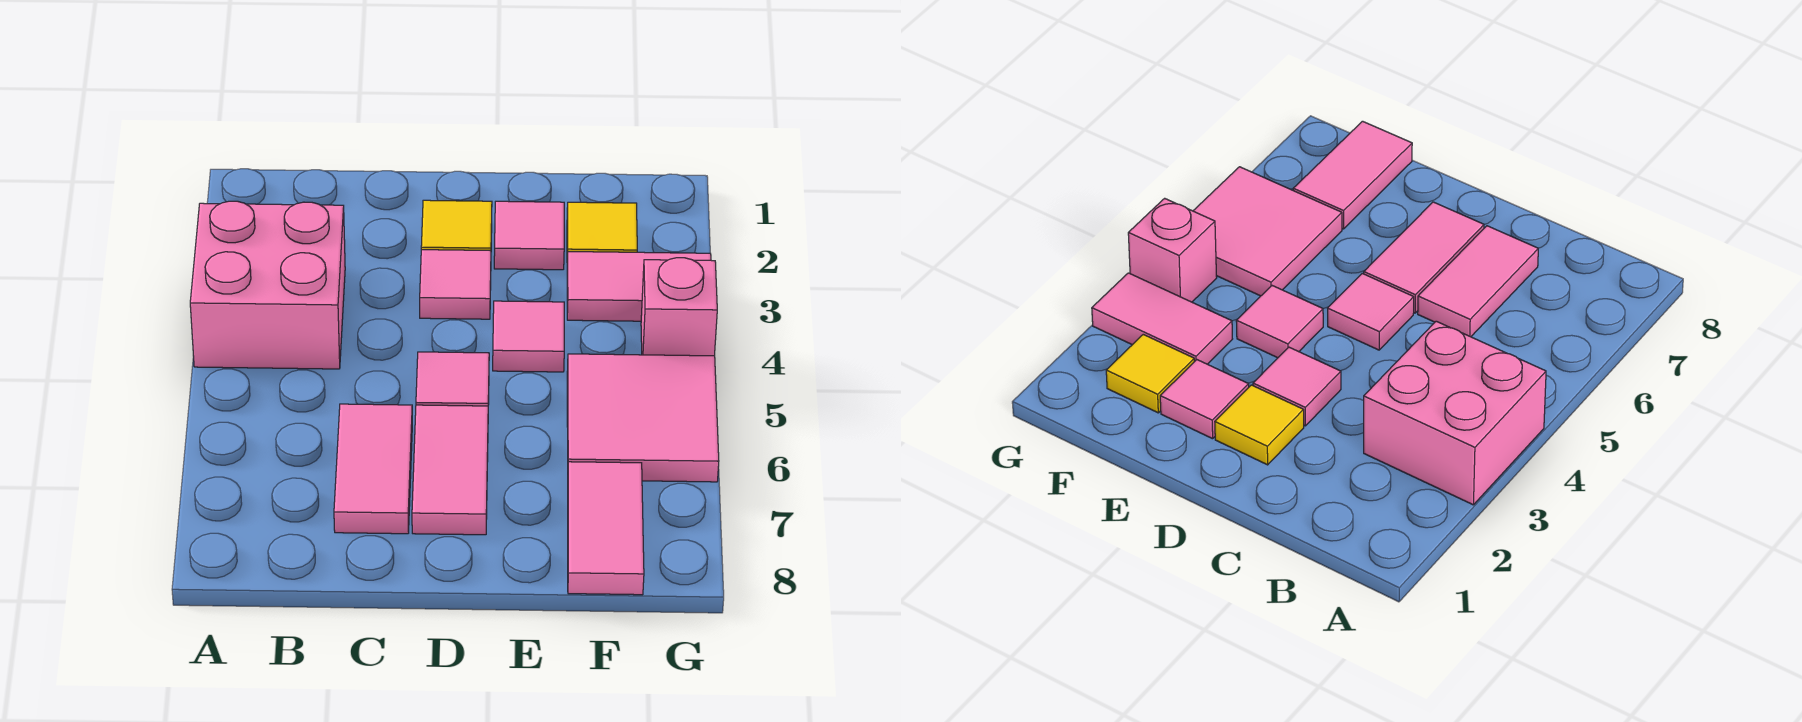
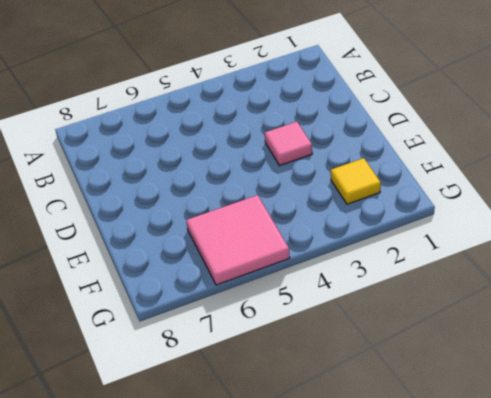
none -> pink brick A3:B4 level 1
none -> pink tile C6:C7 level 1
none -> yellow tile D2 level 1

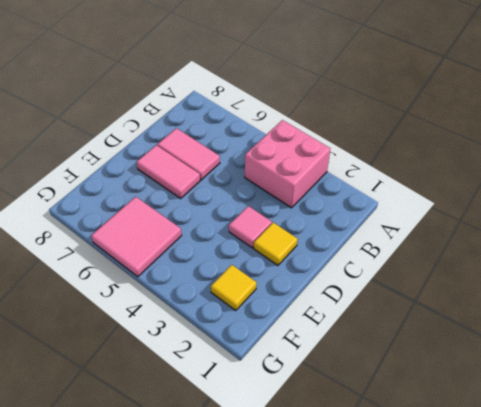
none -> pink tile D5 level 1
none -> pink tile E2 level 1
none -> pink tile E4 level 1

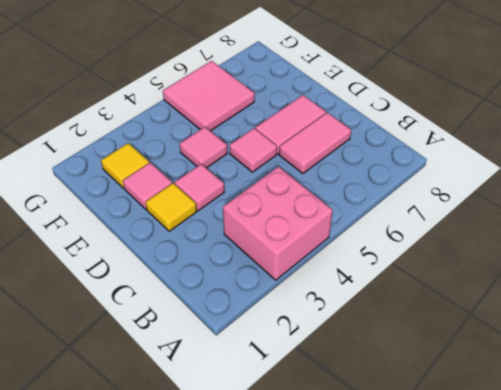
none -> pink tile F3:G3 level 1
none -> pink tile F7:F8 level 1
none -> pink brick G4 level 1

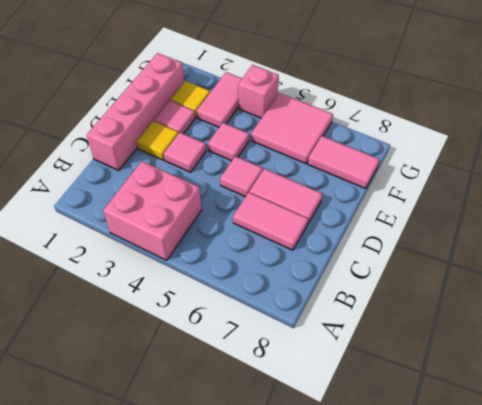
pink brick C1:F1 level 1 -> none

